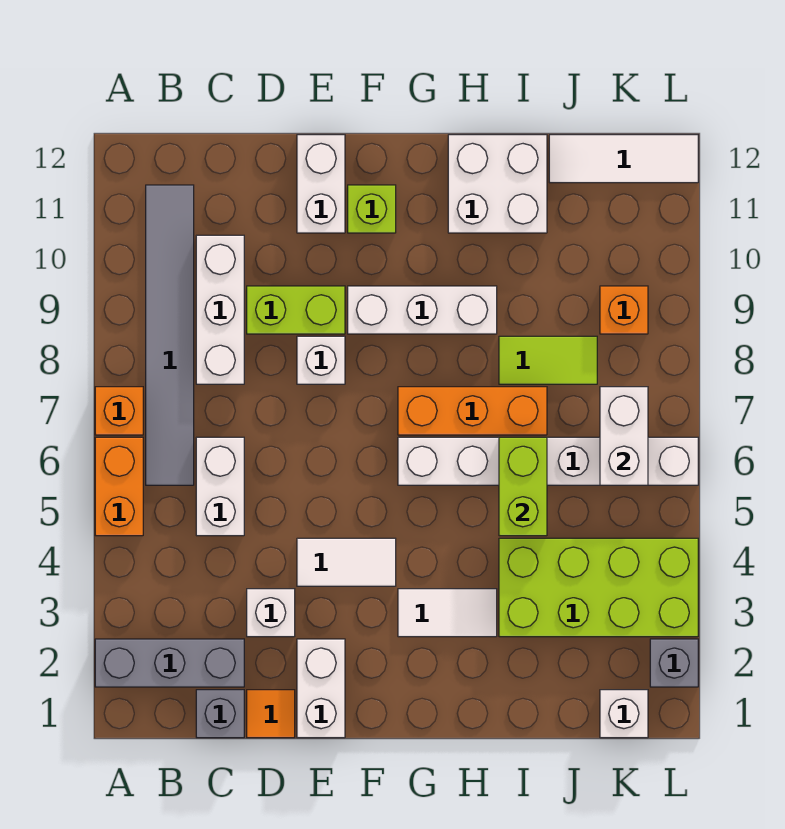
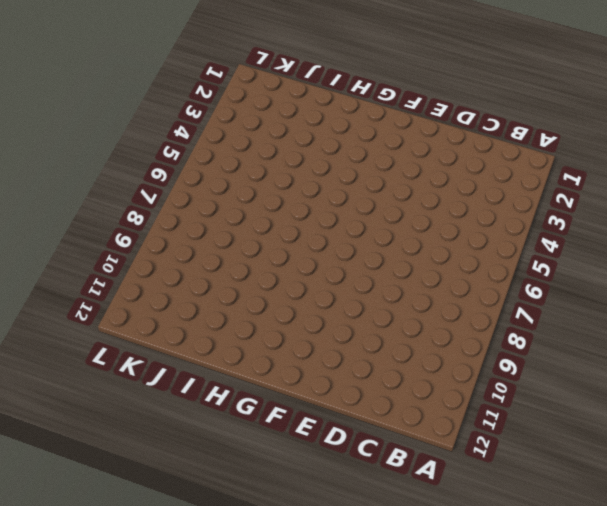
none -> grey brick A2:C2 level 1
none -> orange brick A5:A6 level 1
none -> orange brick A7 level 1

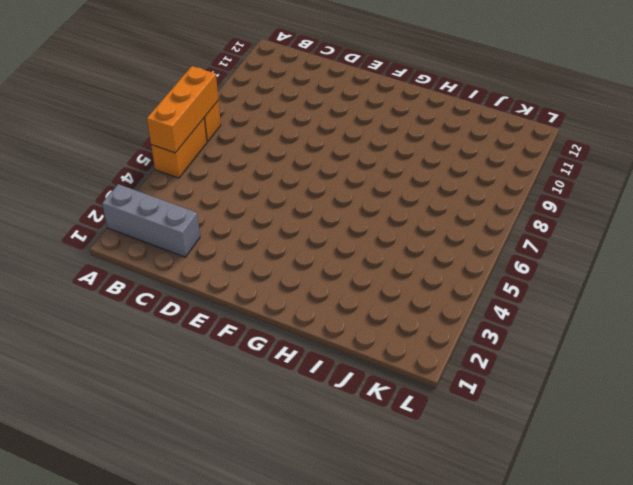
orange brick A5:A7 level 2 -> orange brick G7:I7 level 1
none -> grey tile B6:B11 level 1
none -> grey brick C1 level 1
none -> white brick C5:C6 level 1

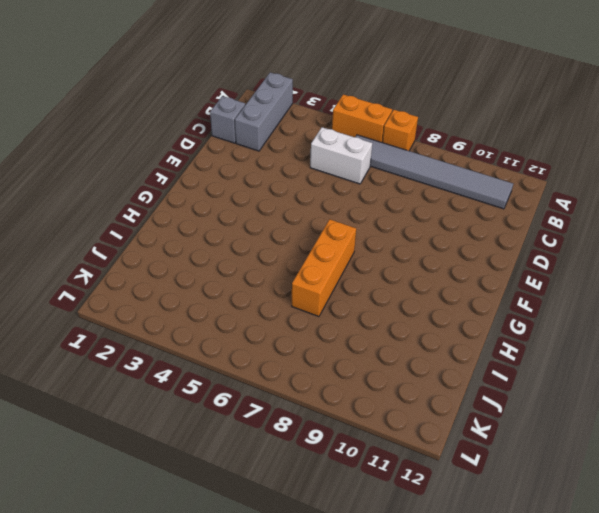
none -> white brick C8:C10 level 1
none -> orange tile D1 level 1
none -> white brick D3 level 1

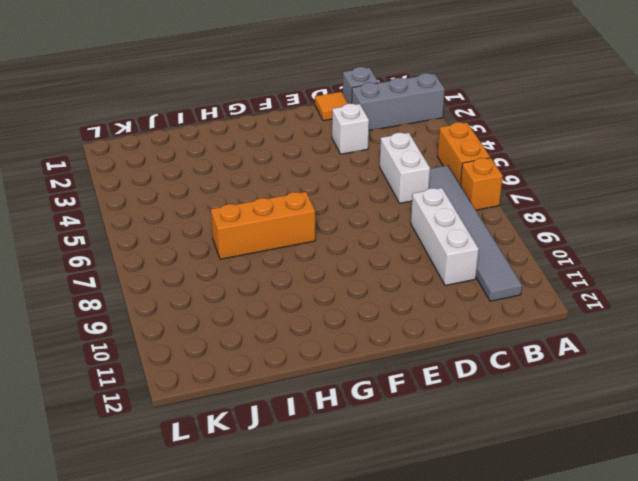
none -> lime brick D9:E9 level 1
none -> white brick E1:E2 level 1
none -> white tile E4:F4 level 1

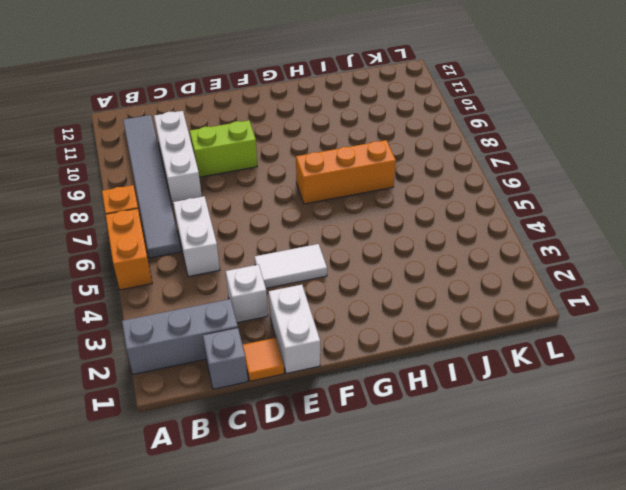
none -> white brick E8 level 1
none -> white brick E11:E12 level 1
none -> white brick F9:H9 level 1

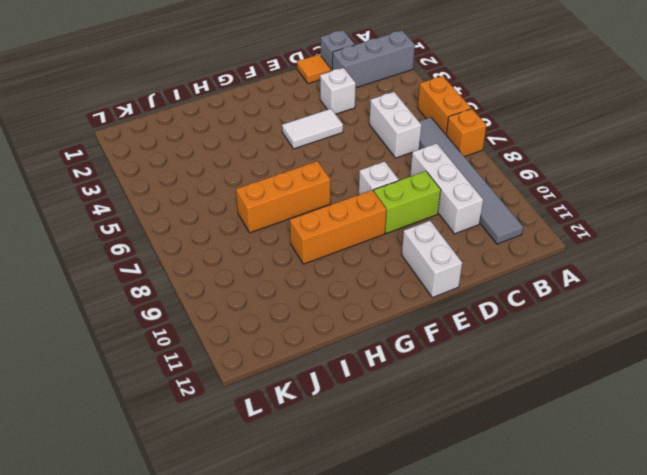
orange brick F9:H9 level 1 -> white brick F9:H9 level 1
none -> white brick E1:E2 level 1
none -> lime brick F11 level 1
none -> white tile G3:H3 level 1

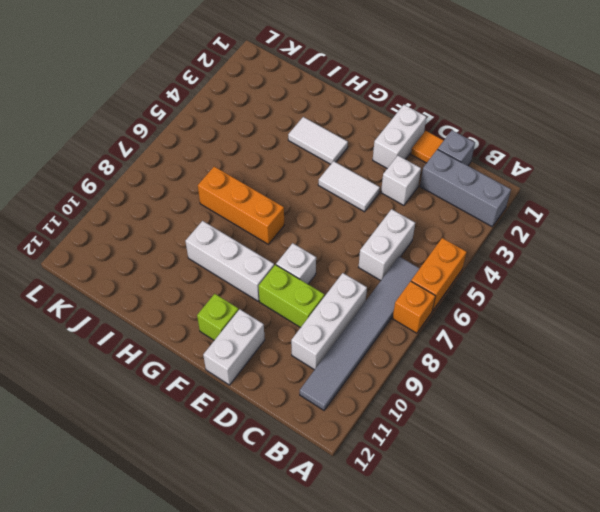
none -> white brick G6:L6 level 1
none -> white brick H11:I12 level 1
none -> lime brick I3:L4 level 1

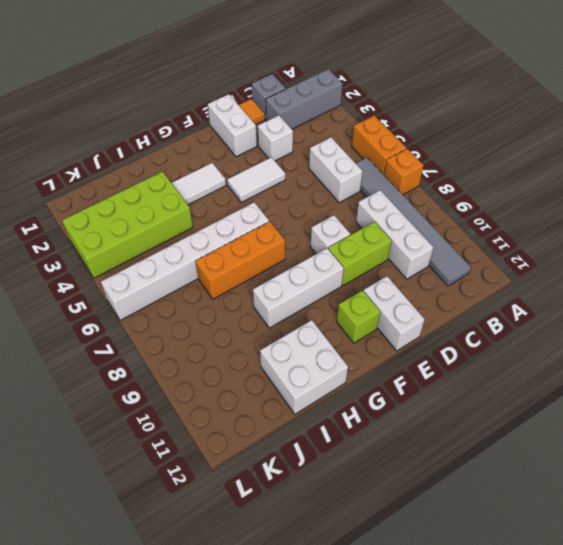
none -> lime tile I8:J8 level 1
none -> white tile J12:L12 level 1
none -> white brick K1 level 1

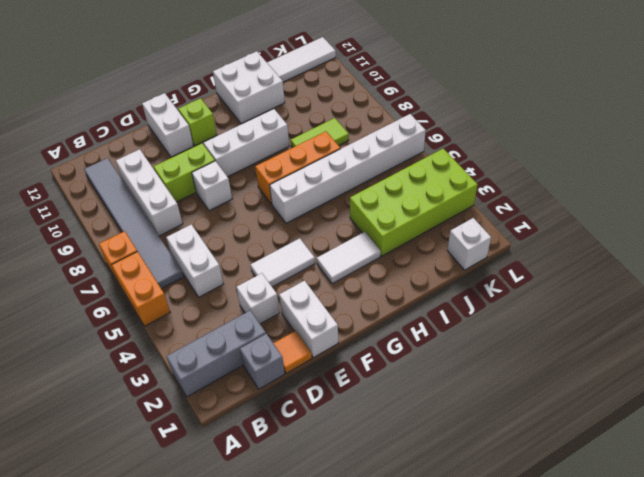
none -> orange brick K9 level 1
none -> grey brick L2 level 1
none -> lime brick I5:I6 level 2

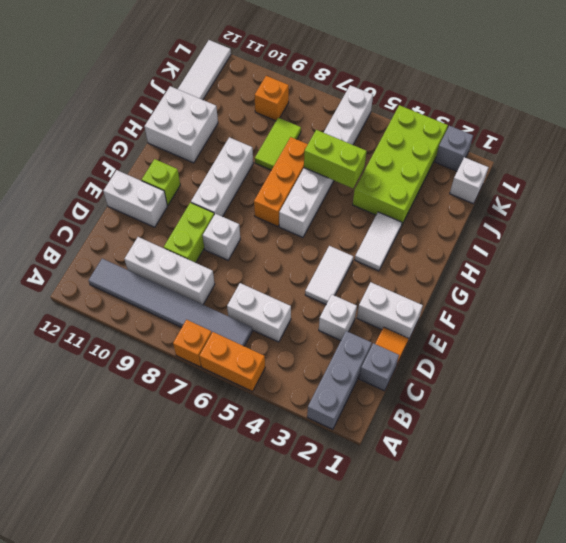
none -> white brick K6:K7 level 2

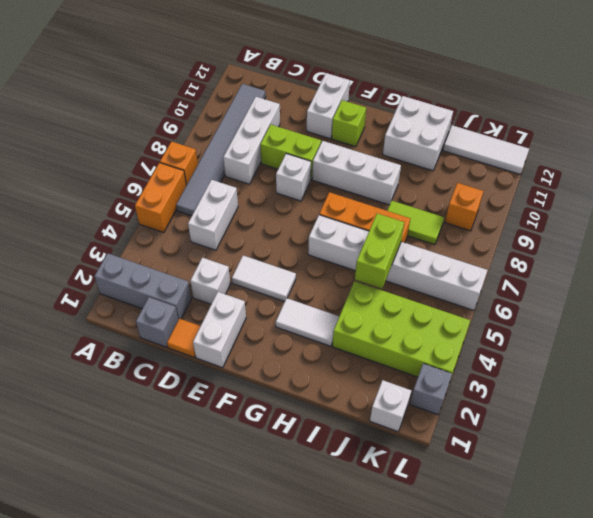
none -> white brick K6:K7 level 2

